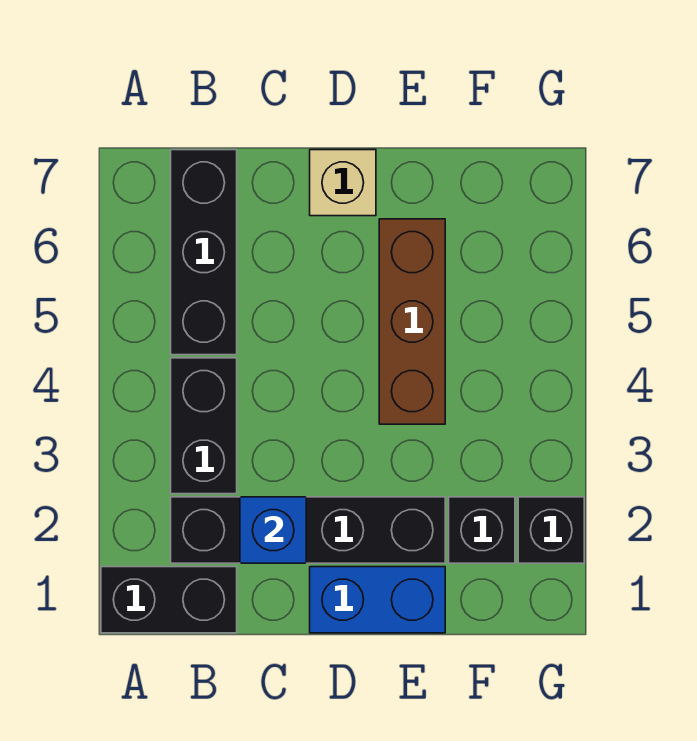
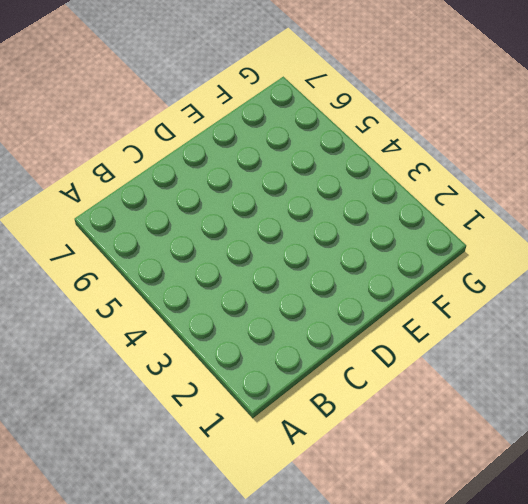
none -> black brick A1:B1 level 1
none -> black brick B2:E2 level 1

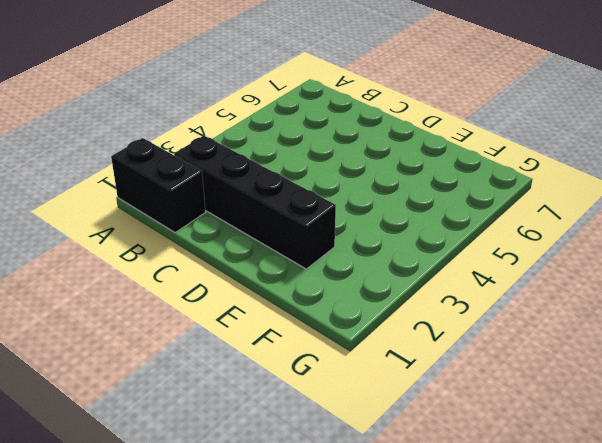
none -> black brick B3:B4 level 1
none -> black brick B5:B7 level 1

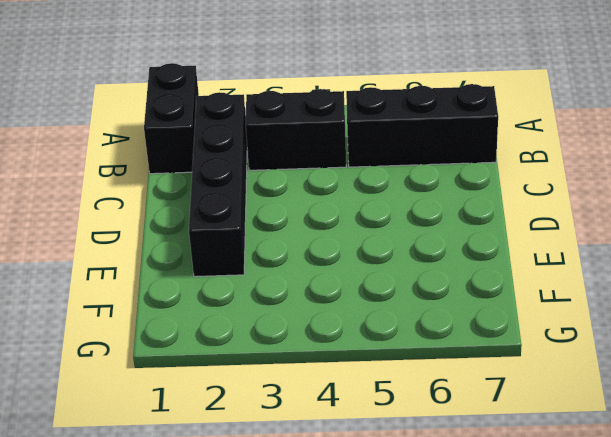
none -> blue brick D1:E1 level 1
none -> tan brick D7 level 1

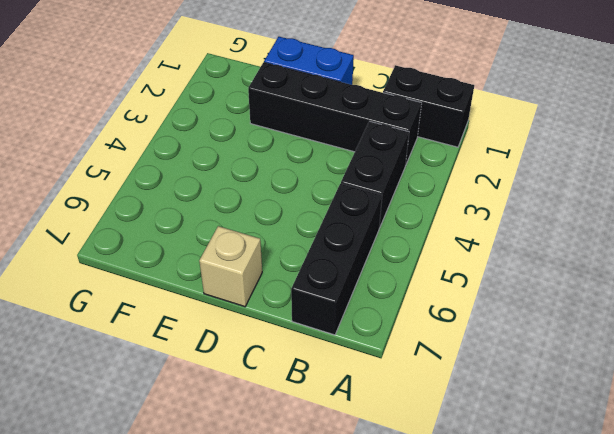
none -> brown brick E4:E6 level 1
none -> black brick F2 level 1

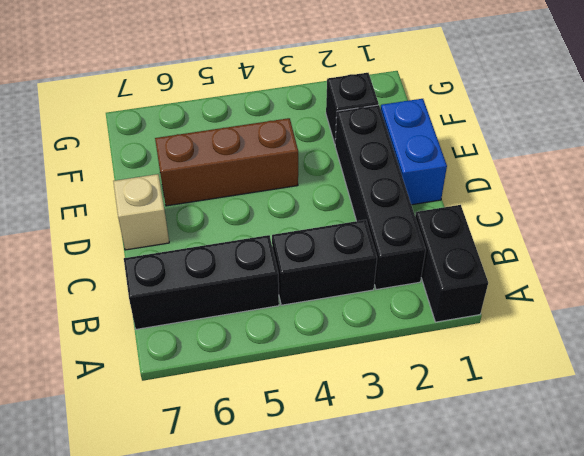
none -> black brick G2 level 1
none -> blue brick C2 level 2

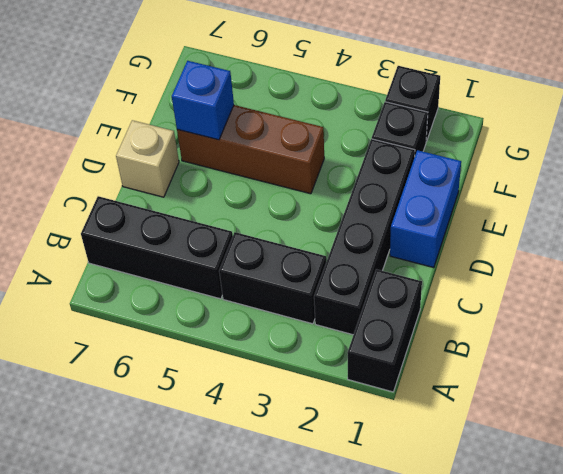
blue brick E6 level 2 -> blue brick C2 level 2

